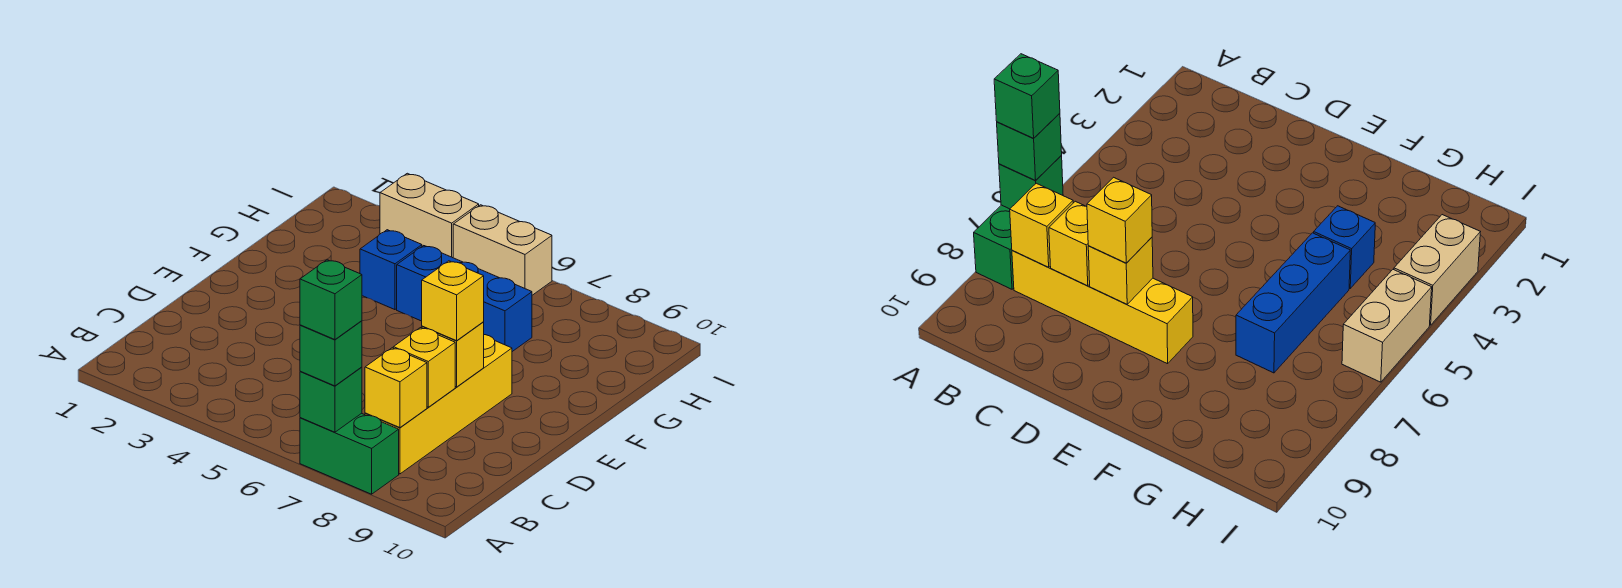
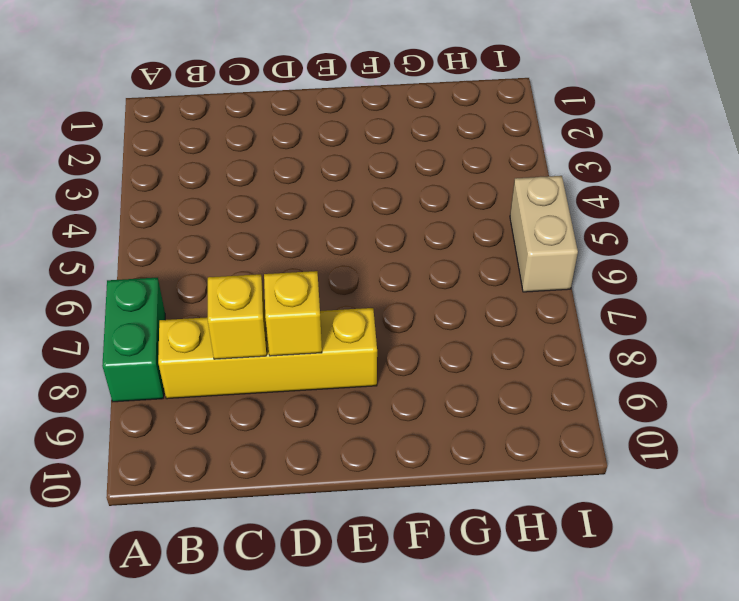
none -> blue brick G4 level 1
none -> blue brick G5:G7 level 1
none -> tan brick I3:I4 level 1

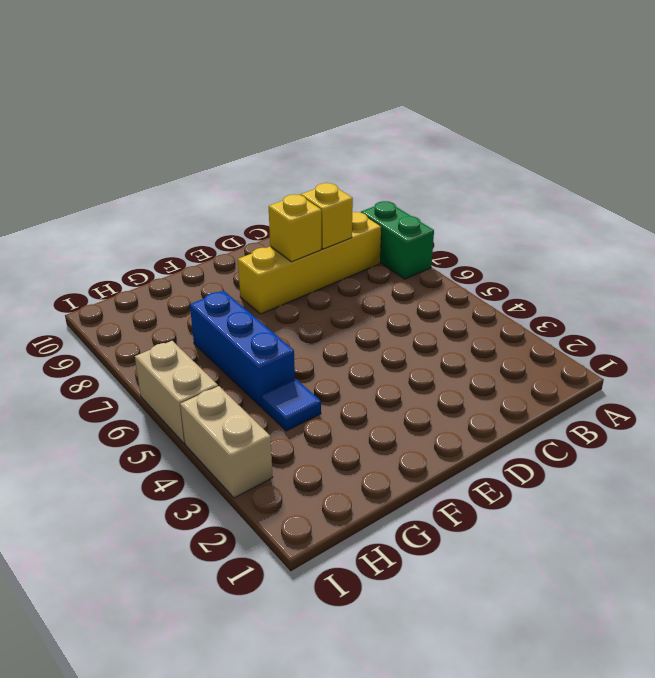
blue tile G4 level 1 -> blue brick G4 level 1
none -> green brick A7 level 2
none -> yellow brick B8 level 2
none -> green brick A7 level 3

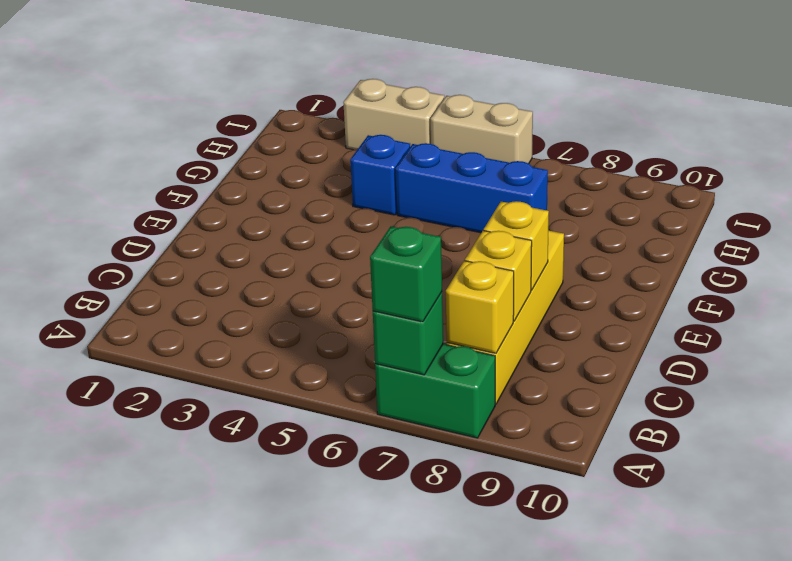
none -> yellow brick D8 level 3
none -> green brick A7 level 4

